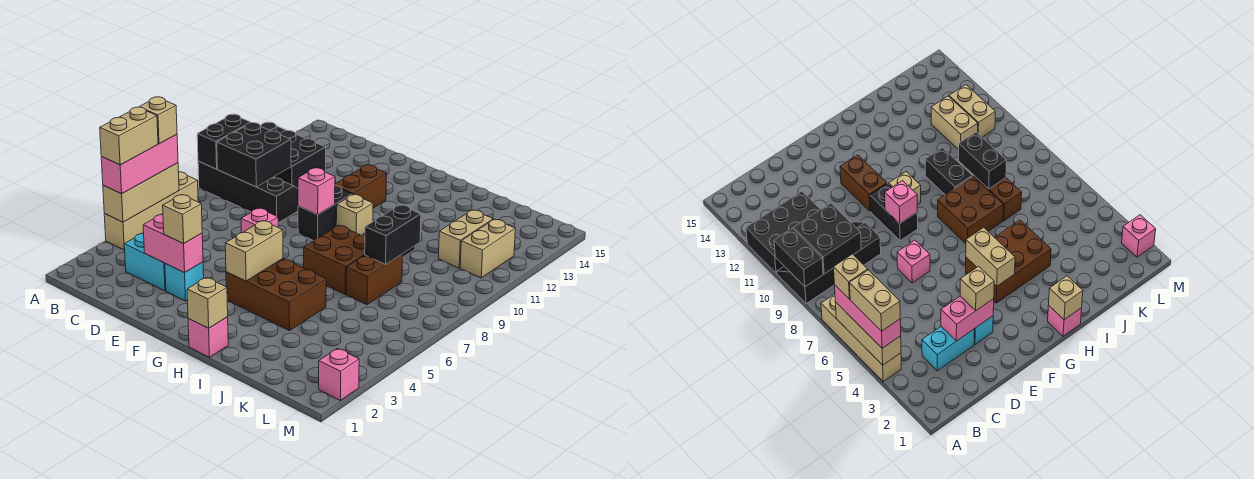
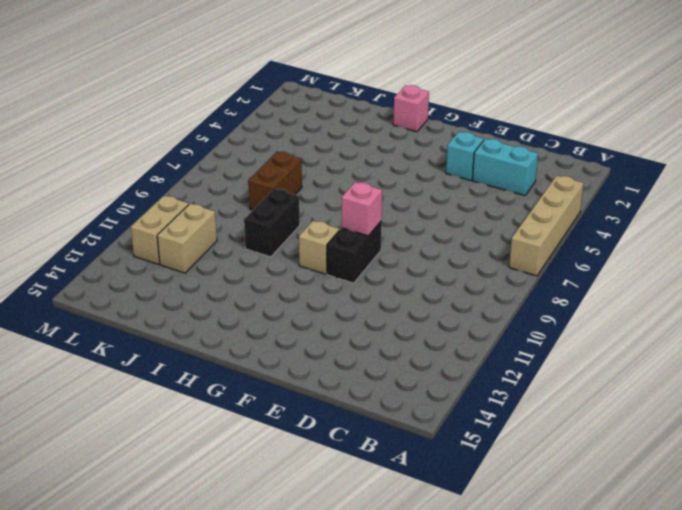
none -> black slope A9:D10 level 1 top 9
none -> black brick A11:C12 level 1
none -> pink brick E7 level 1

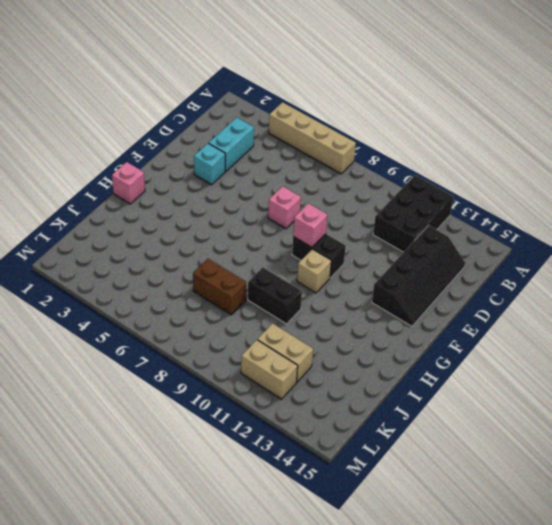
black slope C13:F14 level 1 top 13 -> black slope A9:D10 level 1 top 9
none -> brown brick F11:F12 level 1
none -> brown brick G4:I5 level 1
none -> brown brick H7:I8 level 1

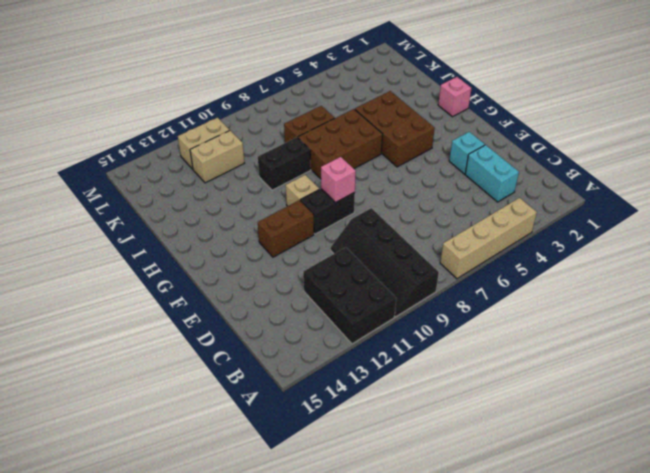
brown brick H6:I8 level 1 -> brown brick H7:I8 level 1
none -> pink brick E7 level 1
none -> pink brick M2 level 1
none -> tan brick A4:A6 level 2

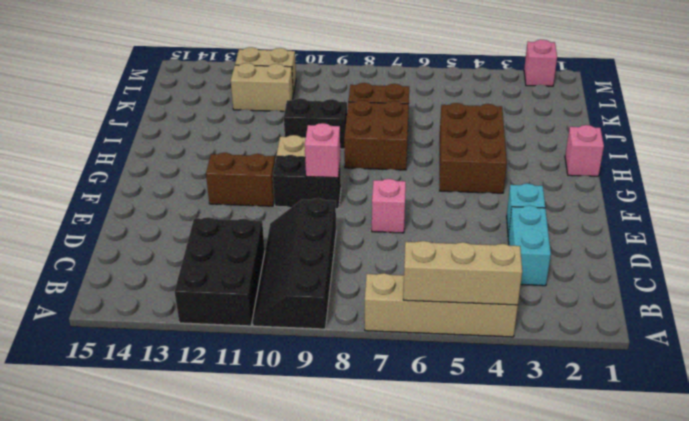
none -> black brick A9:A10 level 2
none -> black brick B9:C10 level 2
none -> pink brick D3:E3 level 2

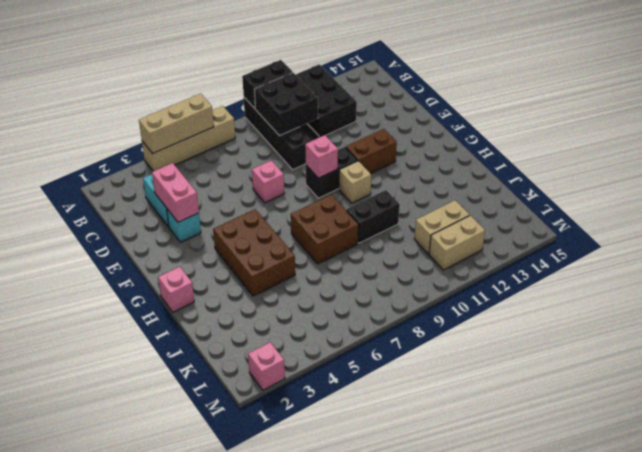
none -> brown brick J7:J8 level 1
none -> tan brick G4:G5 level 2
none -> tan brick H1 level 2

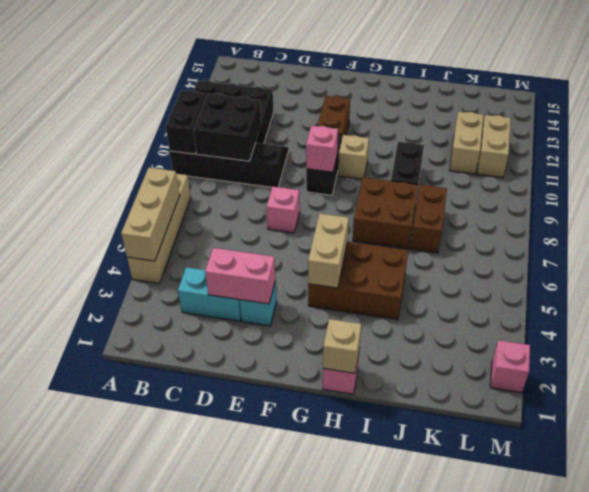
none -> black brick J8:J9 level 2
none -> pink brick A4:A6 level 3
none -> tan brick E3 level 3

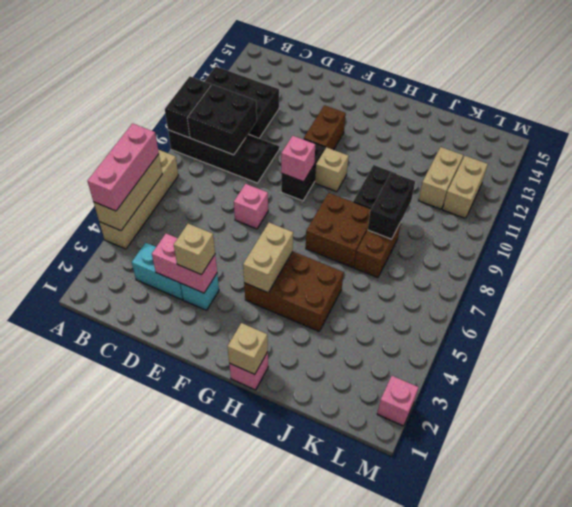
none -> tan brick A4:A5 level 4
none -> tan brick A6 level 4

